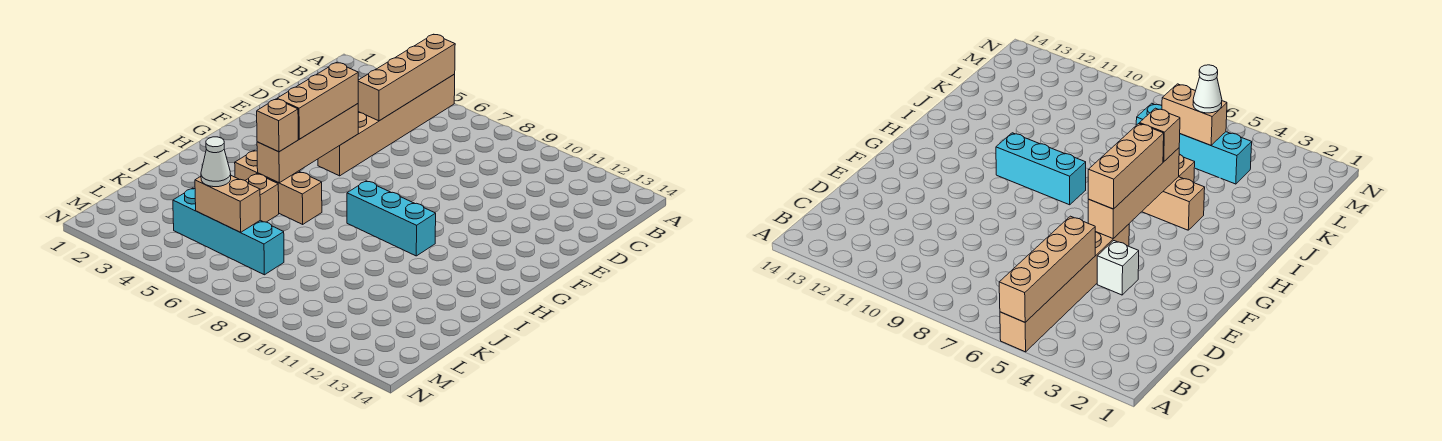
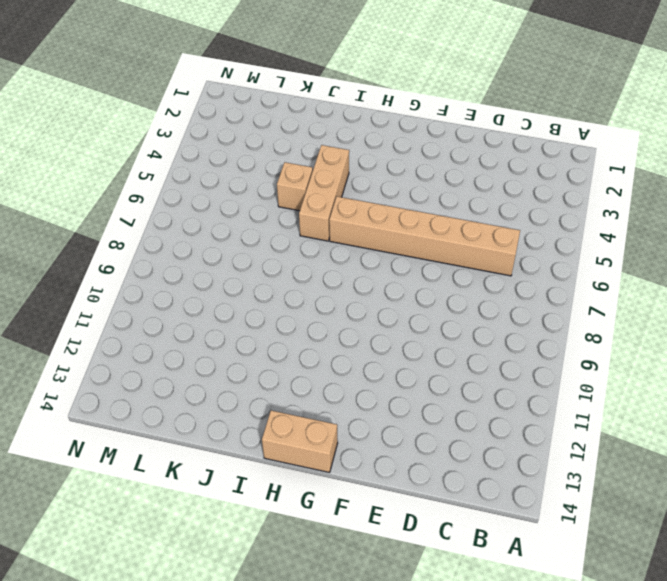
tan brick C6:H6 level 1 -> tan brick A5:F5 level 1
tan brick G14:H14 level 1 -> tan brick L5:L6 level 2
none -> white brick E4 level 1
none -> cyan brick H8:H10 level 1
none -> cyan brick L4:L7 level 1

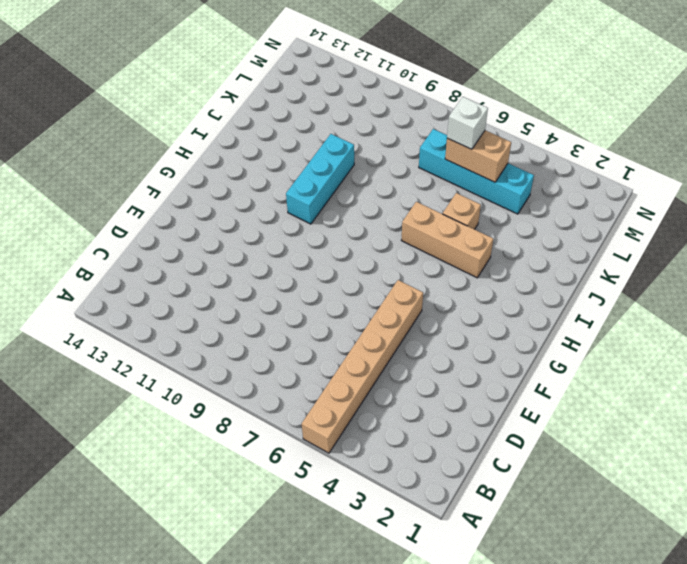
cyan brick H10:J10 level 1 -> cyan brick H8:H10 level 1
white brick L6 level 3 -> white brick E4 level 1
none -> tan brick A5:D5 level 2
none -> tan brick F5:I5 level 2
none -> tan brick F5:H5 level 3

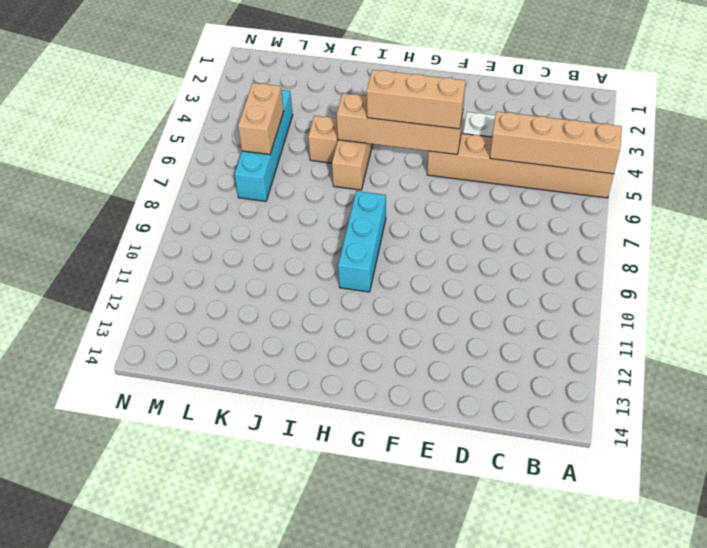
none -> tan brick I5 level 3
none -> white cone L5 level 3

